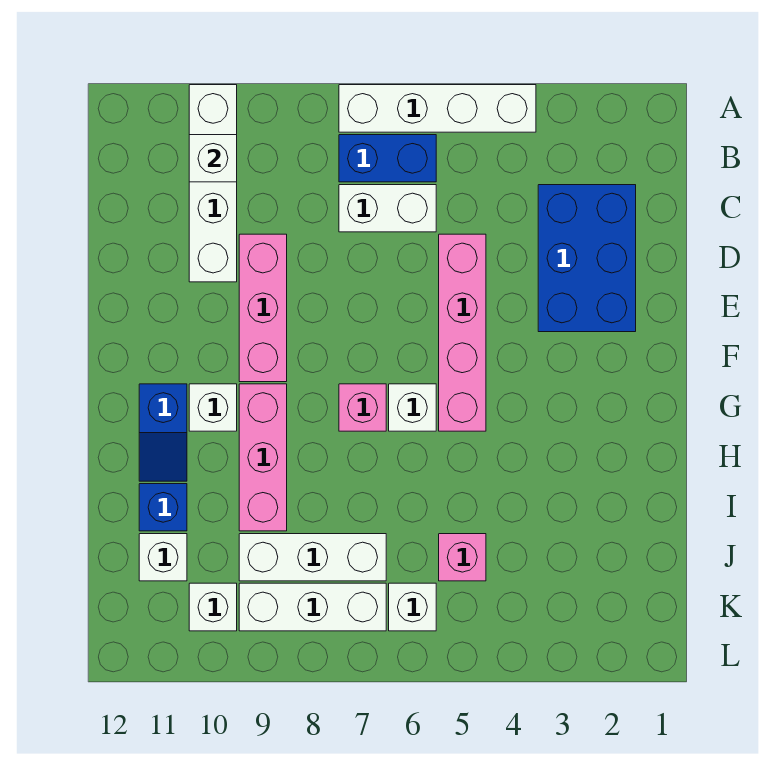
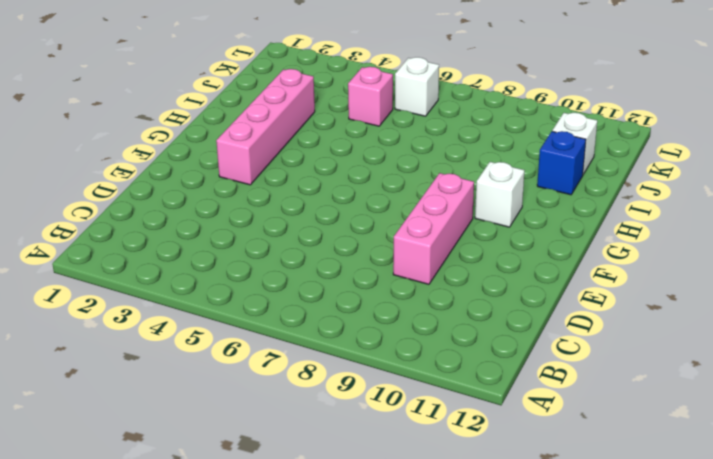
pink brick F3:I3 level 1 -> pink brick D5:G5 level 1
none -> white brick A4:A7 level 1
none -> white brick A10:D10 level 1
none -> blue brick B6:B7 level 1

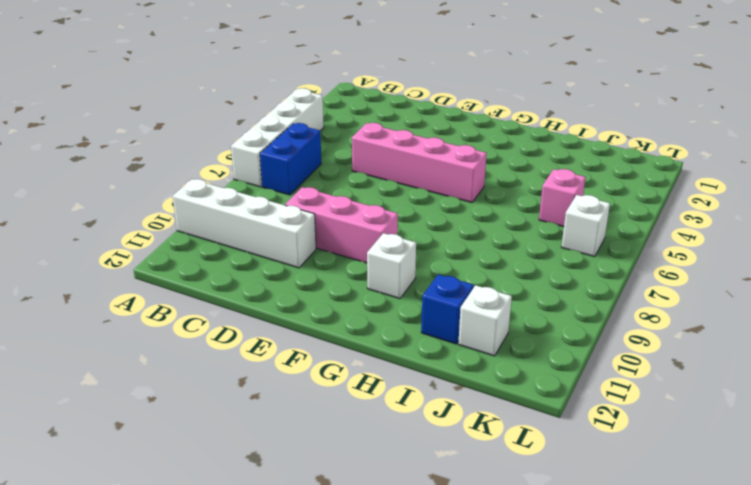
none -> blue brick C2:E3 level 1
none -> white brick C6:C7 level 1
none -> white brick G6 level 1

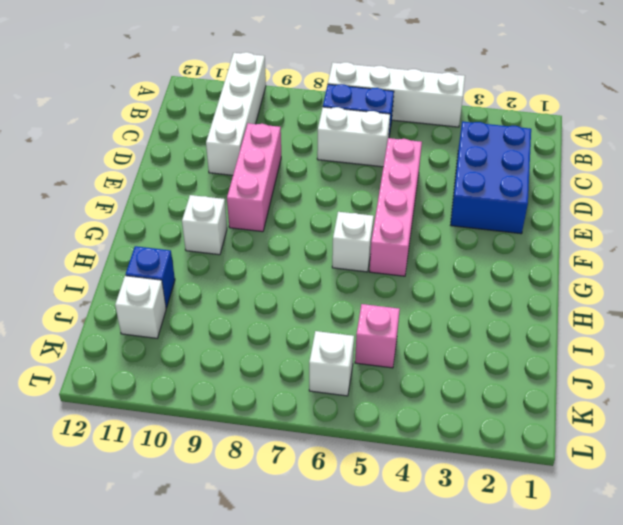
none -> pink brick G7 level 1
none -> pink brick G9:I9 level 1
none -> blue slope G11:H11 level 1 top G

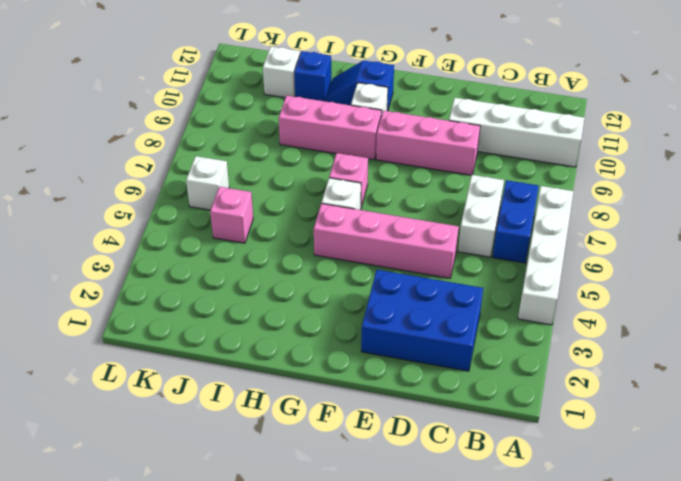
none -> white brick J7:J9 level 1
none -> white brick K7:K9 level 1
none -> white brick K10 level 1

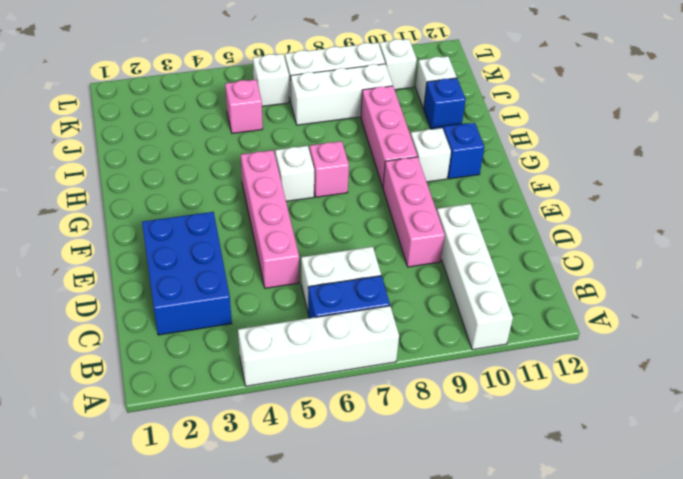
none -> white brick B10 level 2

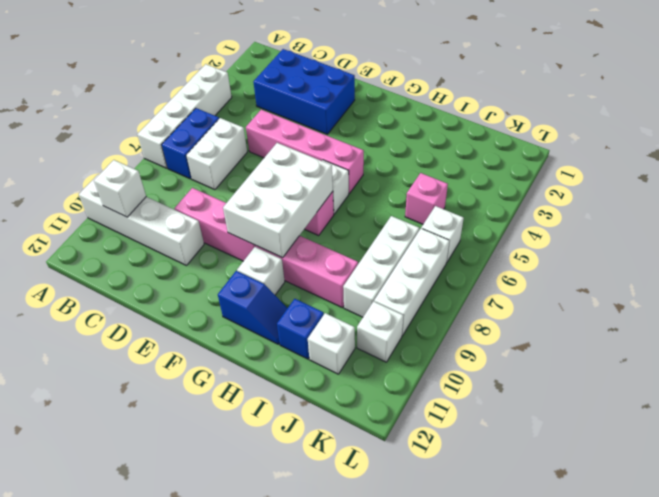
white brick F7:G9 level 2 -> none

